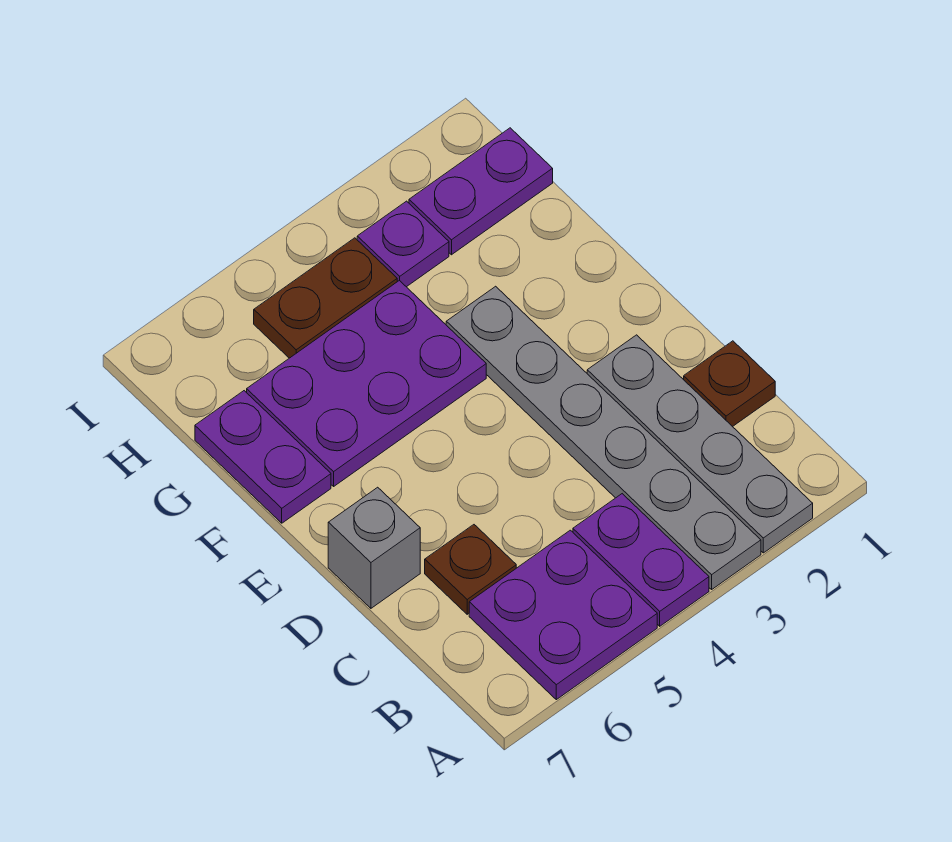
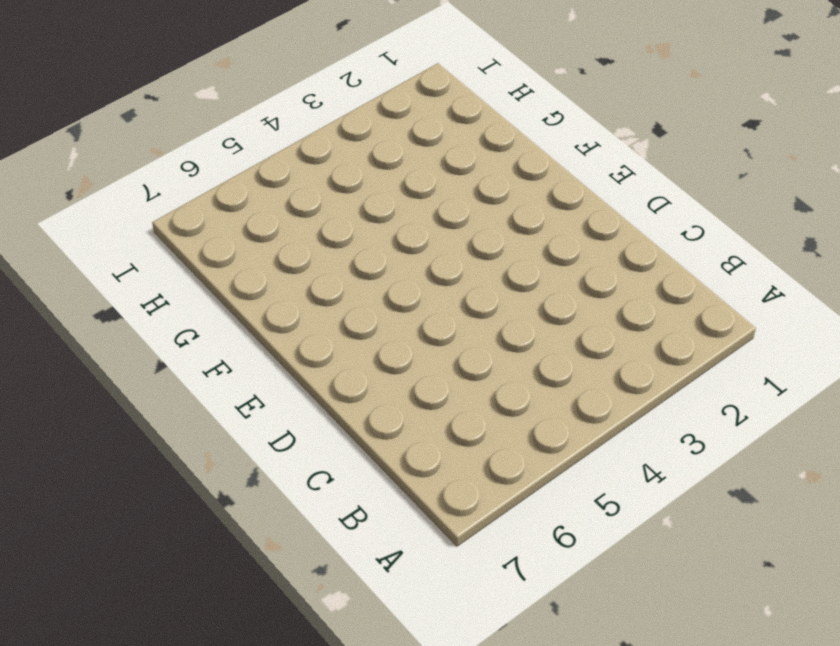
none -> grey plate A2:D2 level 1
none -> grey plate A3:F3 level 1
none -> purple plate A4:B4 level 1

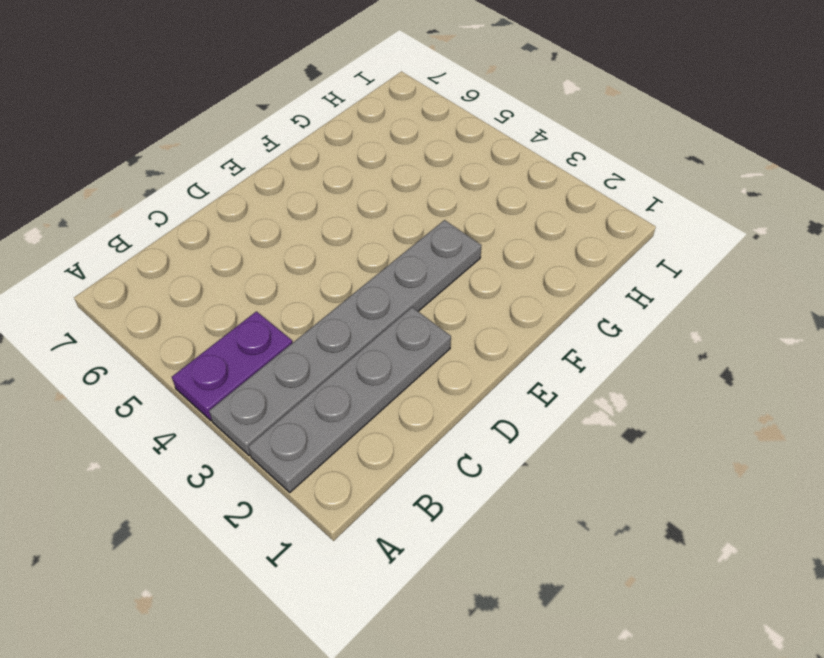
none -> purple plate A5:B6 level 1
none -> brown plate C1 level 1
none -> brown plate C6 level 1

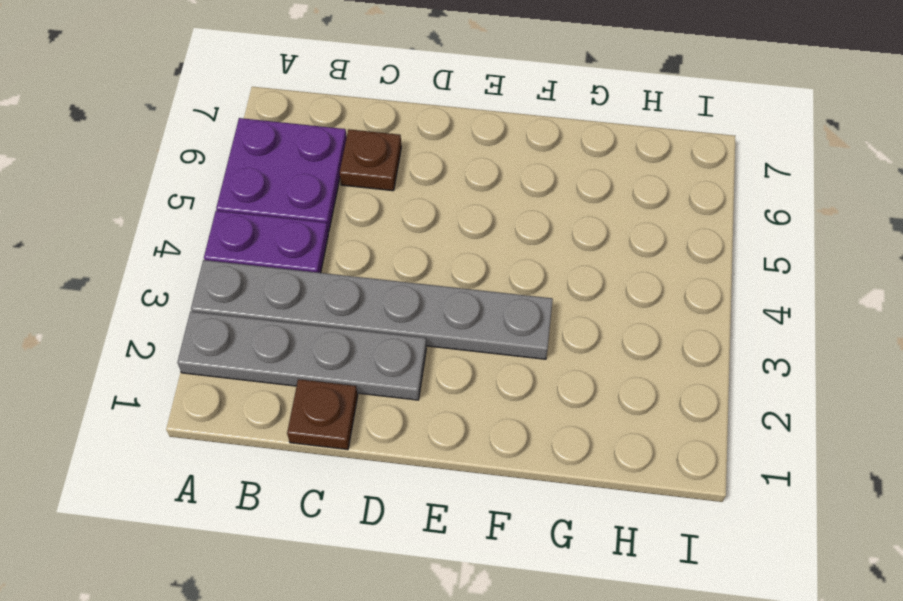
none -> grey brick D7 level 1
none -> purple plate F4:G6 level 1
none -> purple plate F7:G7 level 1

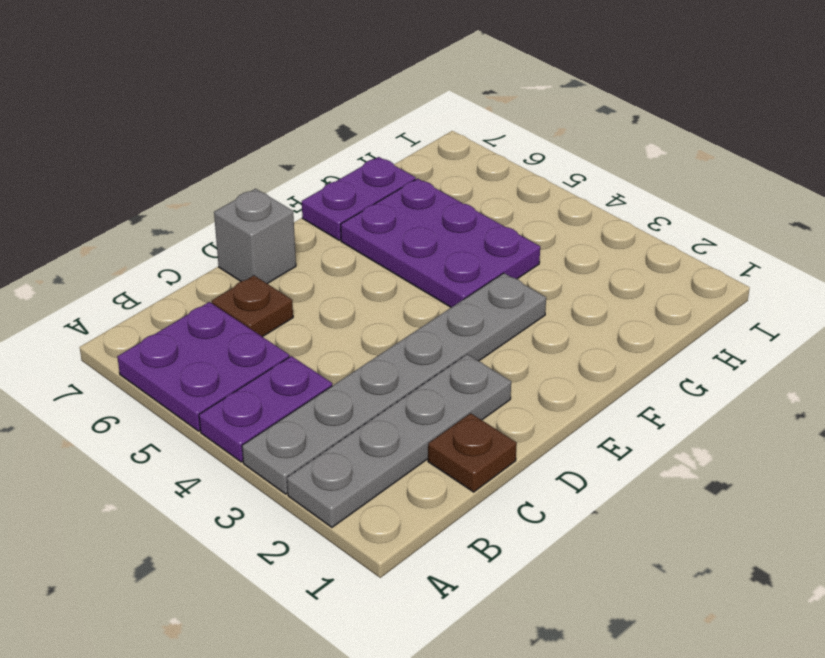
none -> purple plate H1:H2 level 1
none -> purple plate H3 level 1
none -> brown plate H4:H5 level 1

